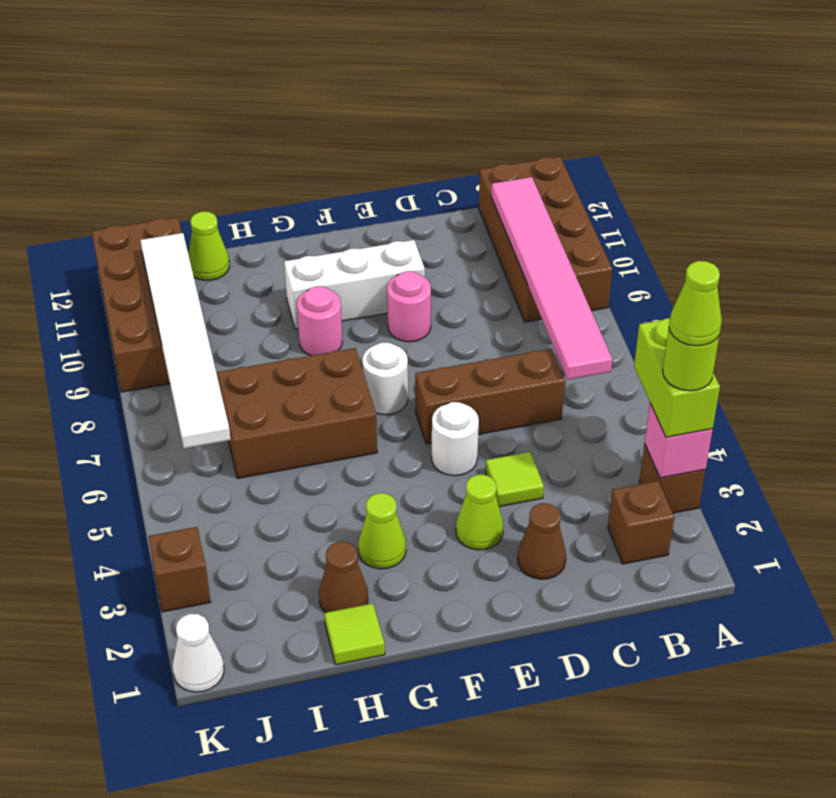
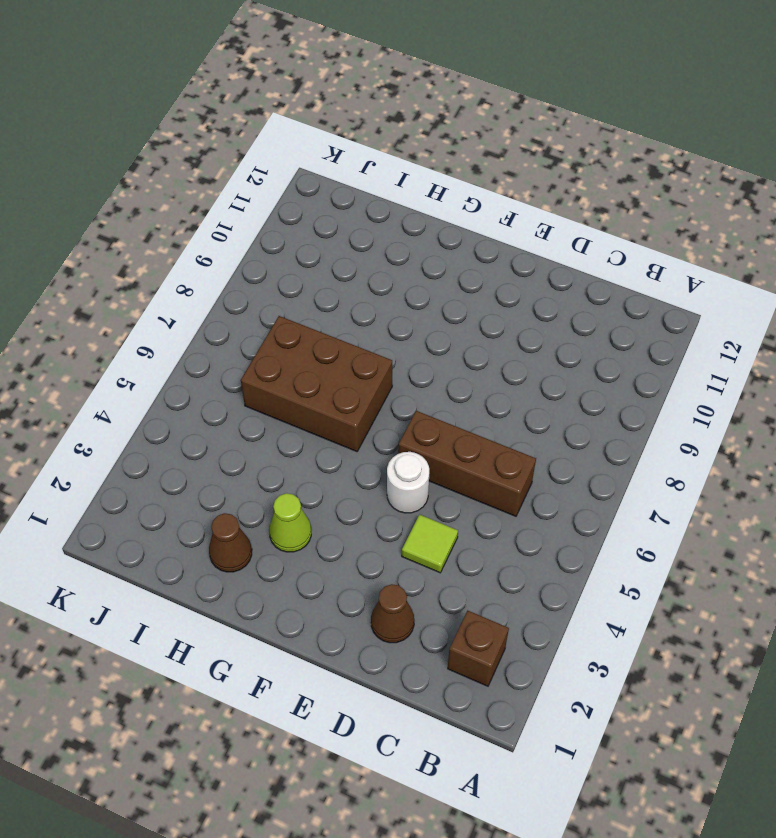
none -> brown brick A3 level 1
none -> brown brick A9:B12 level 1
none -> lime cone E3 level 1

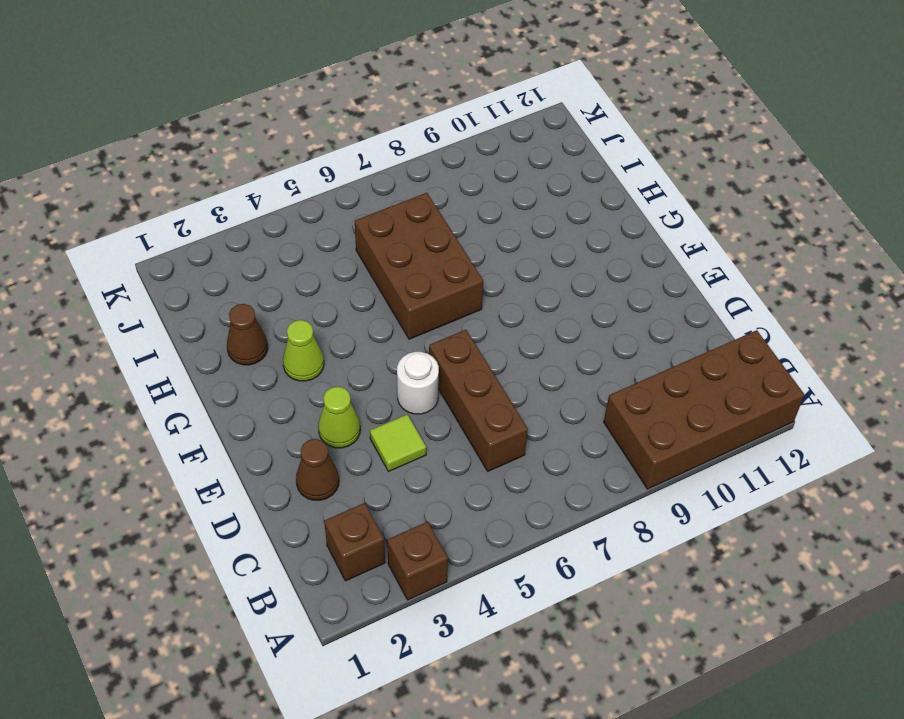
none -> pink round brick E9 level 1
none -> white brick E10:G10 level 1
none -> white round brick F7 level 1

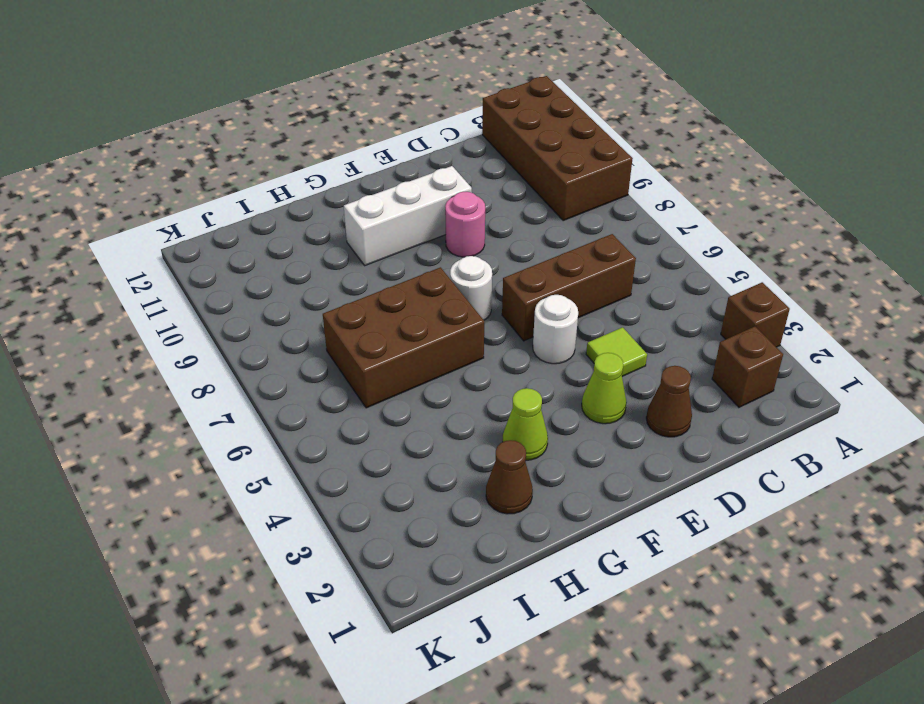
none -> pink round brick G9 level 1
none -> lime tile H1 level 1
none -> lime cone I12 level 1

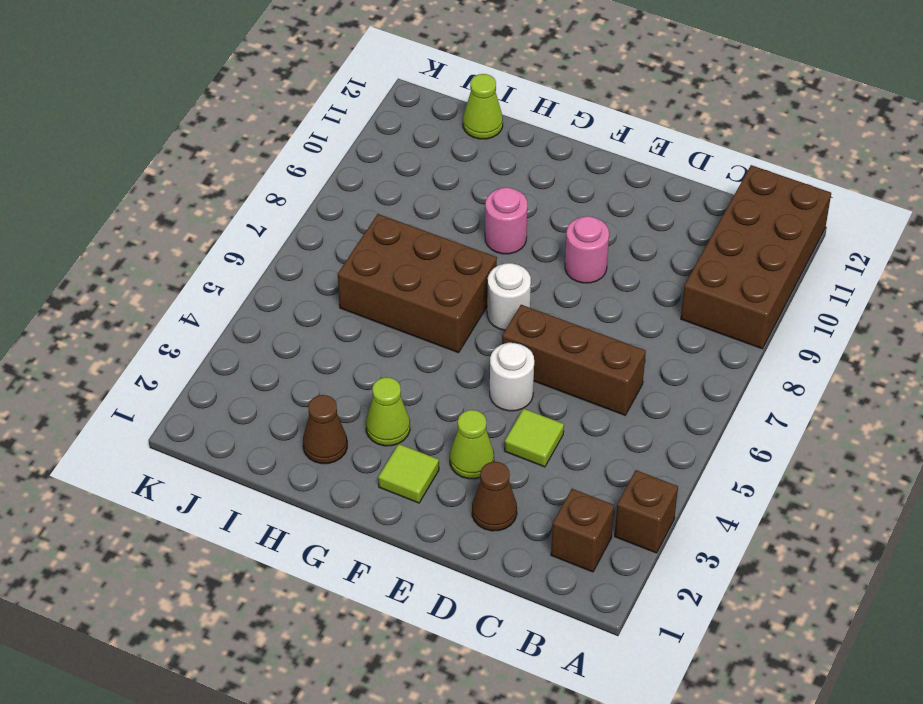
lime tile F2 level 1 -> lime tile H1 level 1
none -> white brick E10:G10 level 1
none -> brown brick J9:K12 level 1
none -> white cone K1 level 1

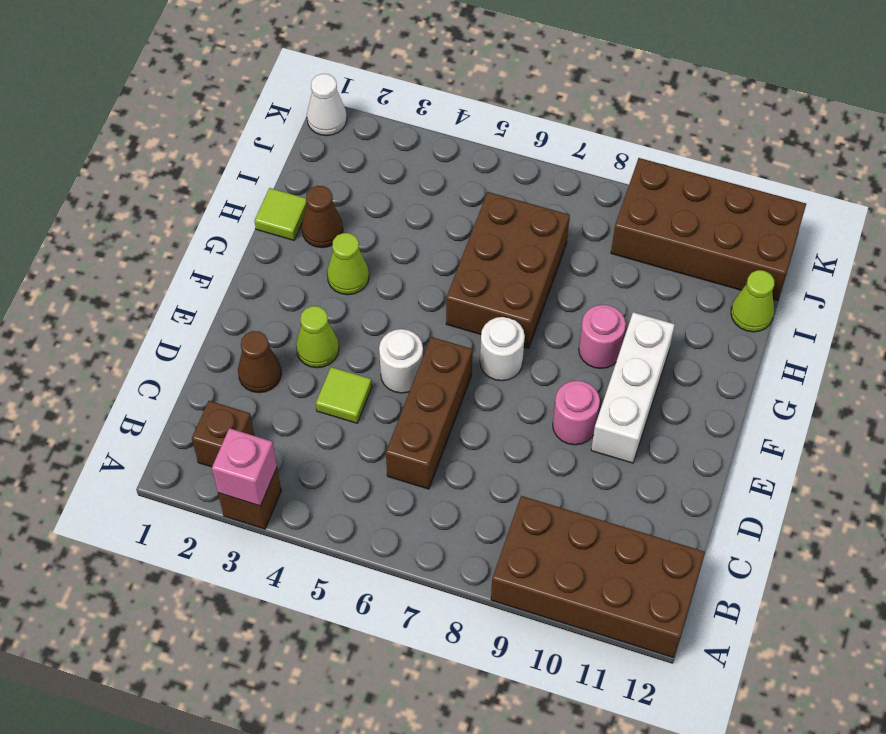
none -> brown brick K3 level 1
none -> pink tile B6:B11 level 2
none -> white tile J6:J11 level 2

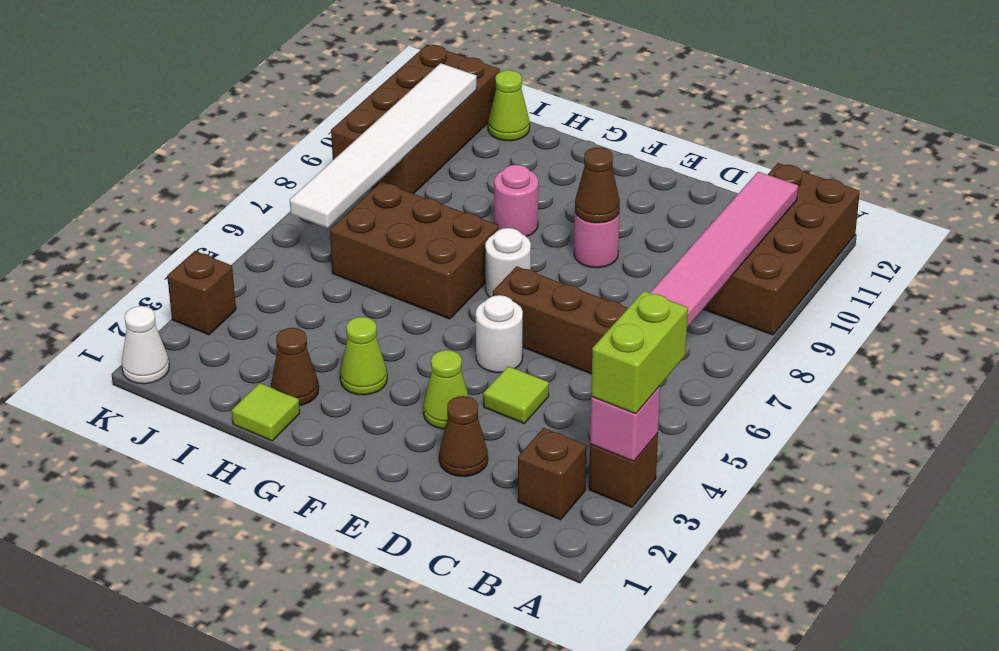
brown cone E9 level 2 -> none
none -> white brick E10:G10 level 1
none -> lime round brick A3 level 4
none -> lime cone A3 level 5

